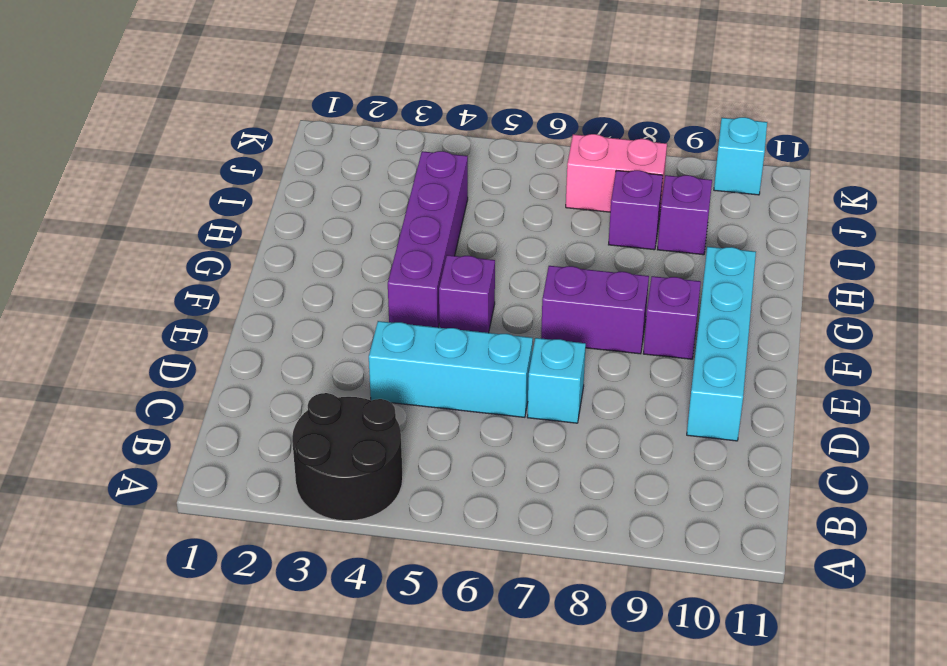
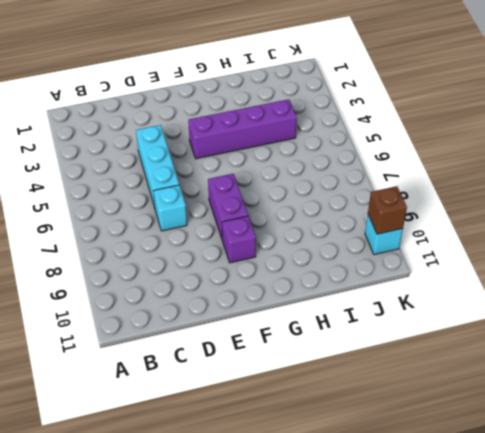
brown brick K10 level 2 -> none
none -> black round brick A3:B4 level 1
none -> cyan brick D10:G10 level 1
none -> purple brick F5 level 1

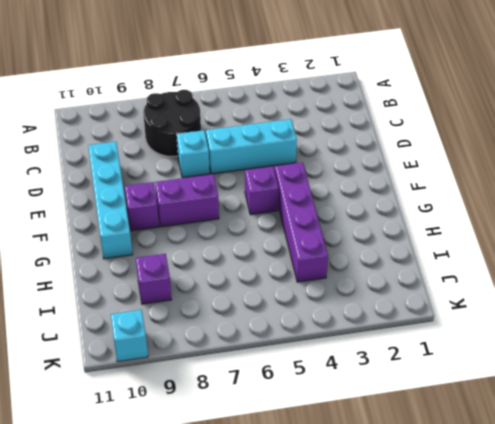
black round brick B7:C8 level 1 -> black round brick A3:B4 level 1
none -> purple brick I8 level 1
none -> pink brick J7:J8 level 1

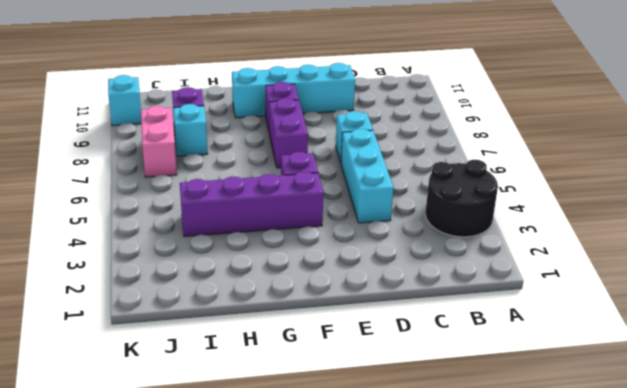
cyan brick I8 level 1 -> purple brick I8 level 1

